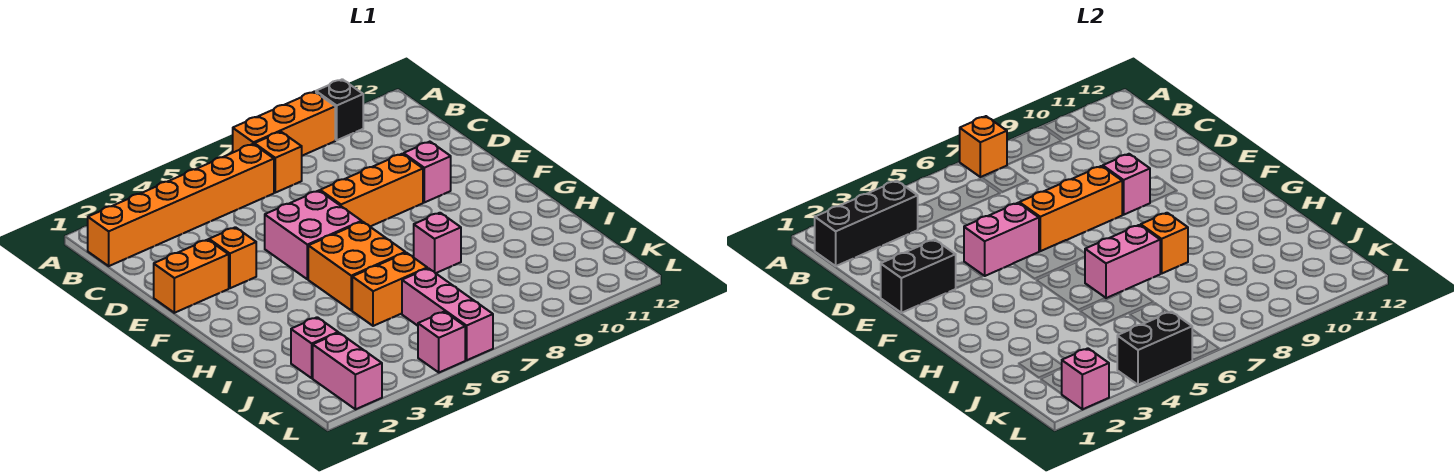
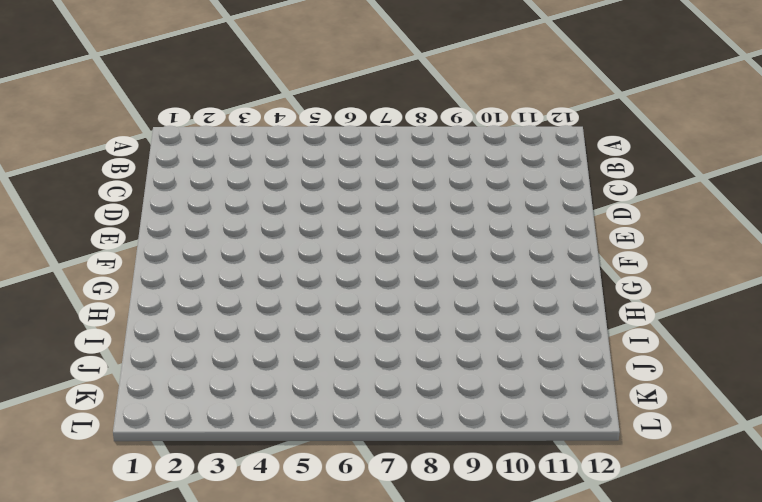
none -> orange brick A7:A9 level 1
none -> black brick A10 level 1
none -> orange brick B1:B6 level 1

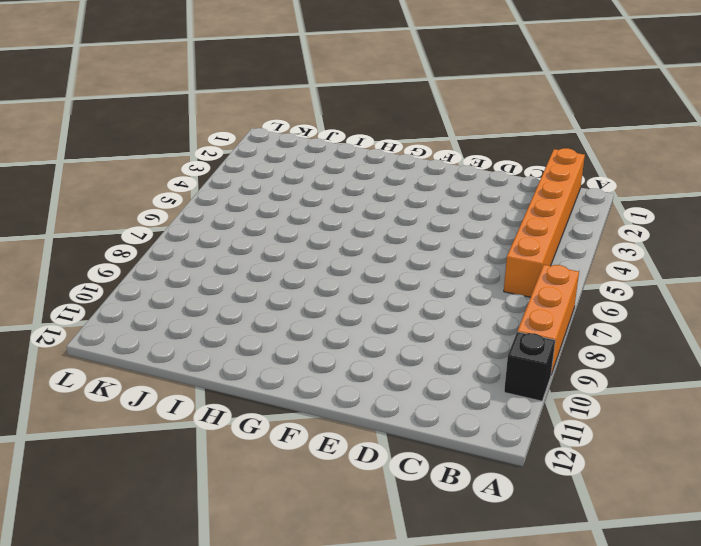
none -> orange brick B7 level 1
none -> orange brick E1:E2 level 1
none -> orange brick E3 level 1

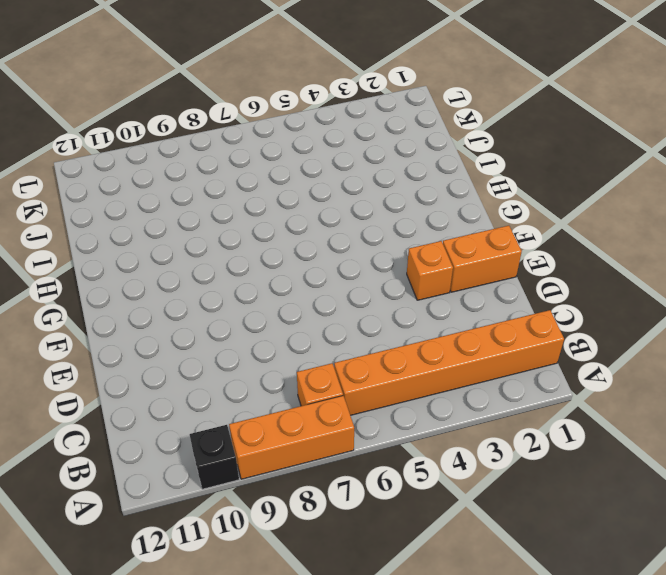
none -> pink brick E5:F6 level 1
none -> orange brick E7:E9 level 1
none -> pink brick E10 level 1

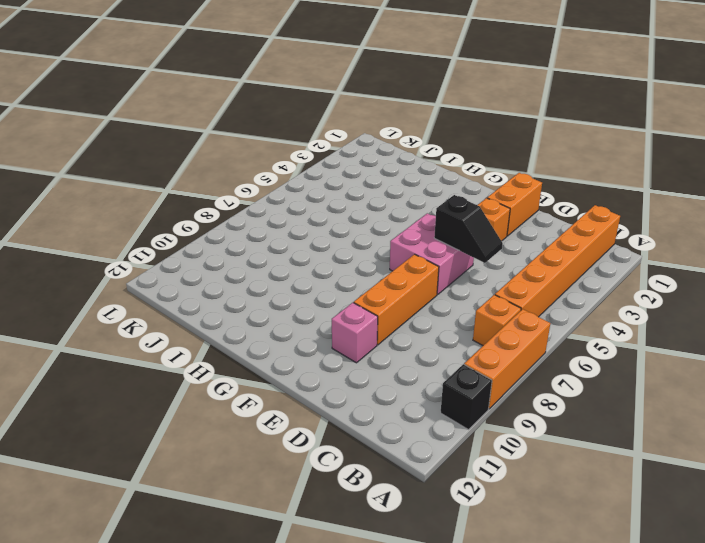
black slope D5:E5 level 2 top E -> pink brick E4:E5 level 2
none -> orange brick G5:H6 level 1
none -> pink brick H8 level 1
none -> orange brick I5:I6 level 1

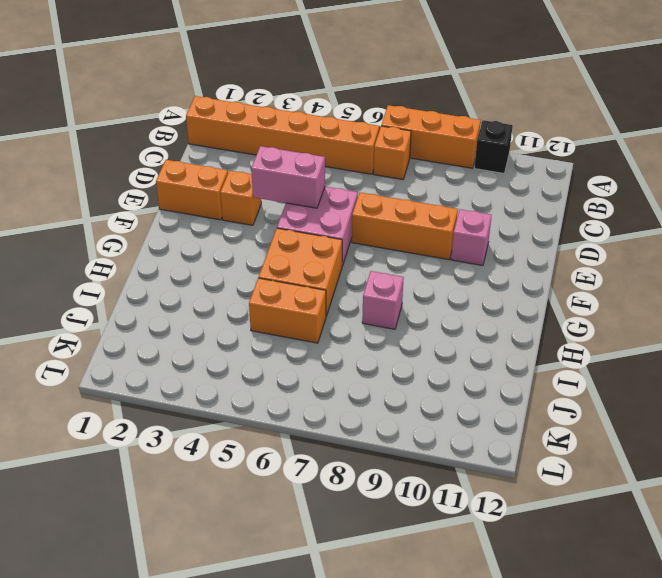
none -> pink brick J2 level 1
none -> pink brick J6:L6 level 1
none -> pink brick K2:L2 level 1

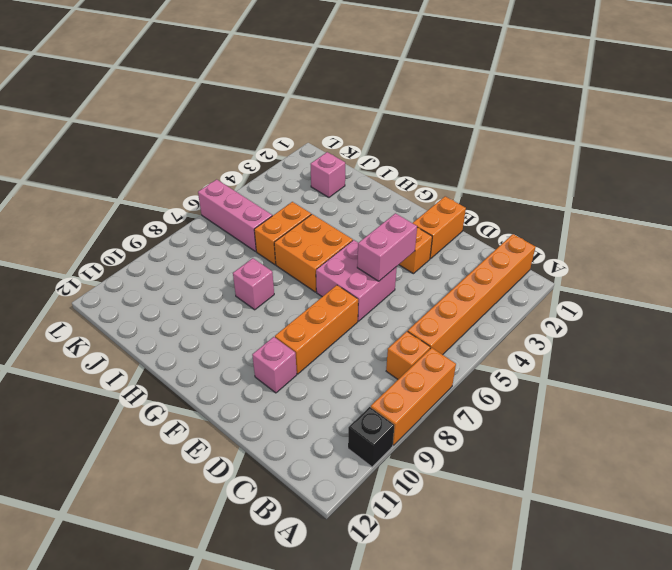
none -> pink brick K2:L2 level 1
none -> pink brick L5 level 1
none -> orange brick A7 level 2

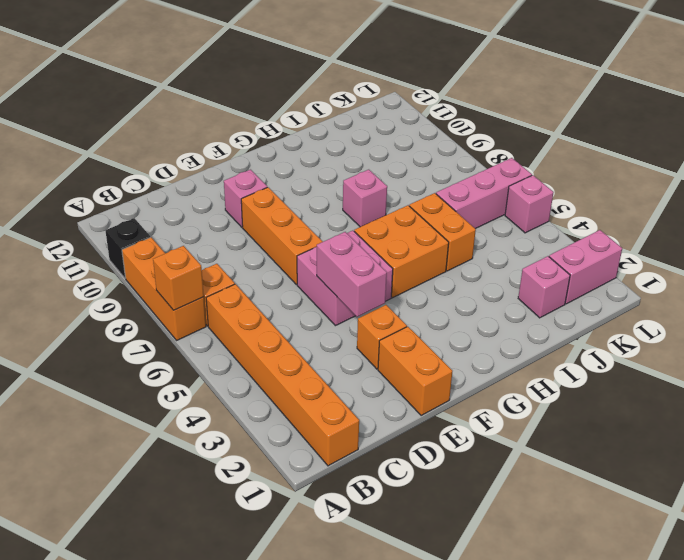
none -> black brick B1:B3 level 2
none -> black brick E1:E2 level 2
none -> orange brick E6:E8 level 2

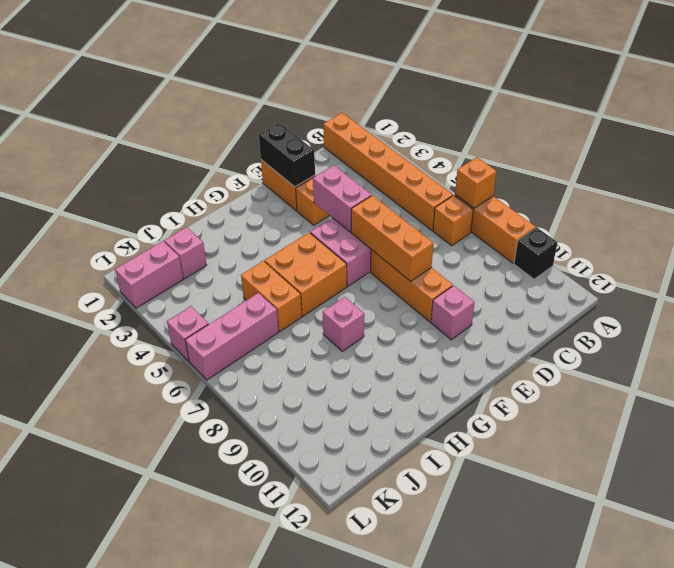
none -> black brick B1:B3 level 2
none -> pink brick E9 level 2
none -> pink brick H6:H7 level 2

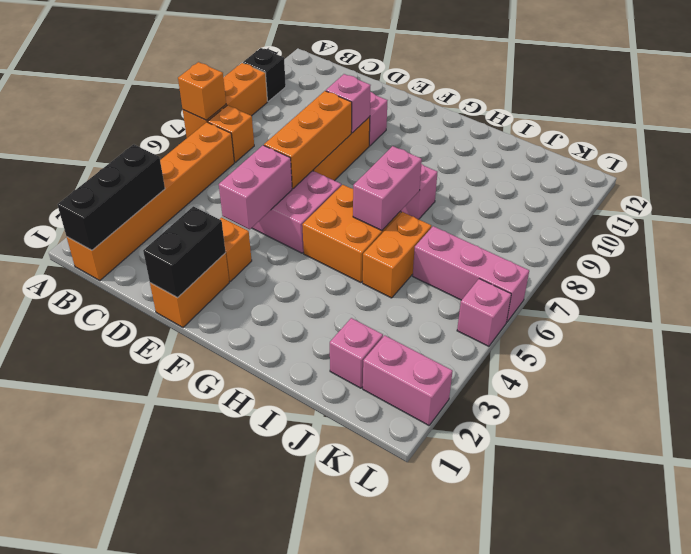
none -> orange brick H8 level 2
none -> pink brick L2 level 2
none -> black brick L4:L5 level 2

